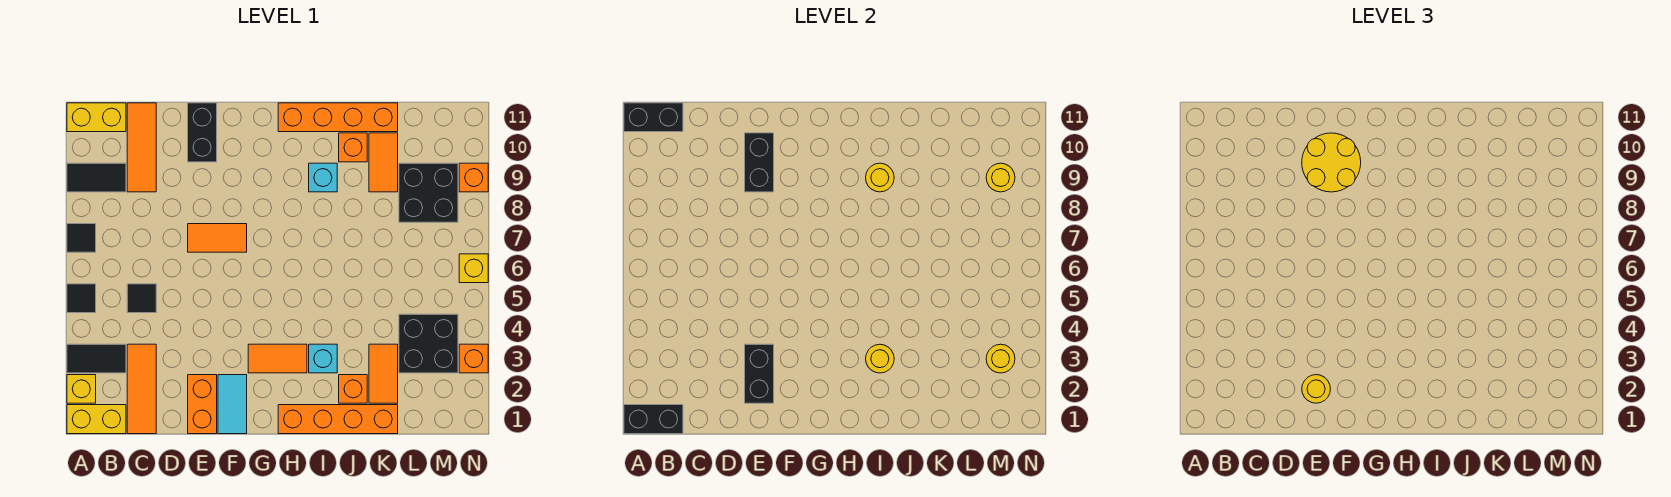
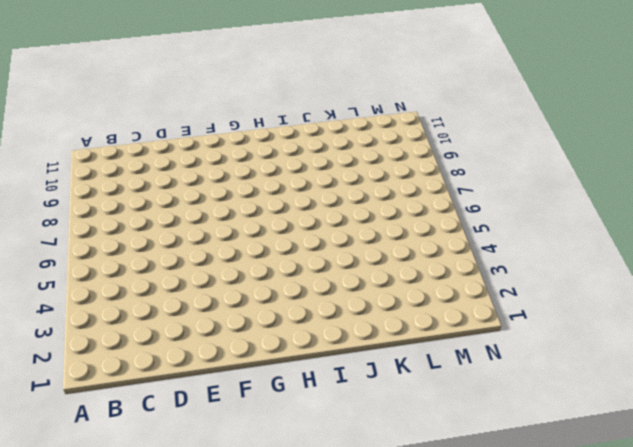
none -> yellow brick A1:B1 level 1
none -> yellow brick A2 level 1
none -> black tile A3:B3 level 1
none -> black tile A5 level 1

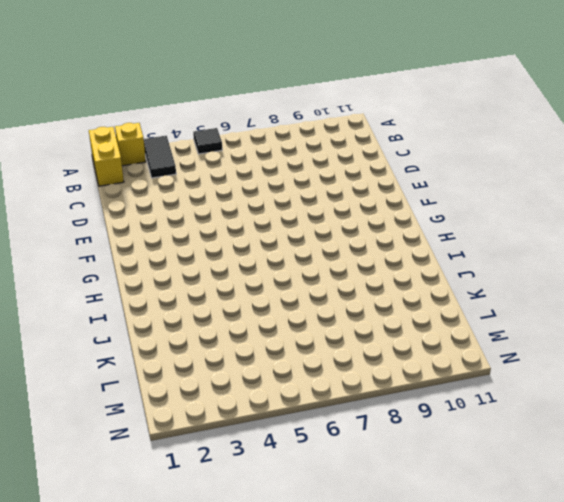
none -> black tile A7 level 1
none -> black tile A9:B9 level 1
none -> yellow brick A11:B11 level 1
none -> orange tile C1:C3 level 1

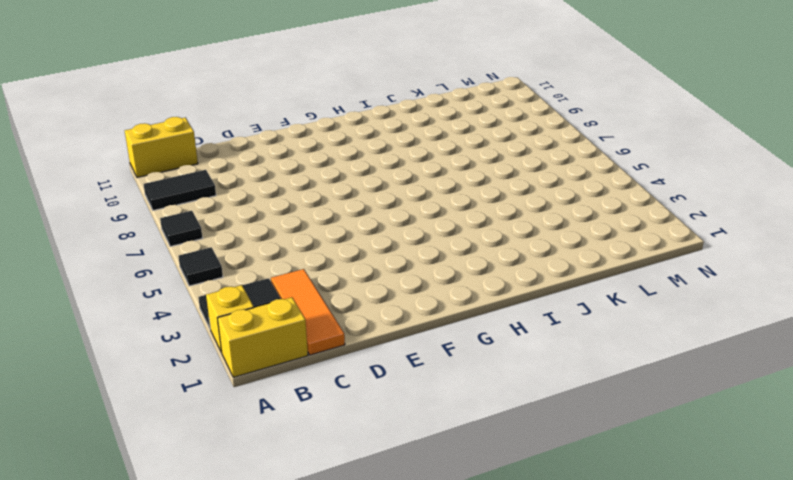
none -> black tile C5 level 1
none -> orange tile C9:C11 level 1
none -> orange brick E1:E2 level 1
none -> orange tile E7:F7 level 1

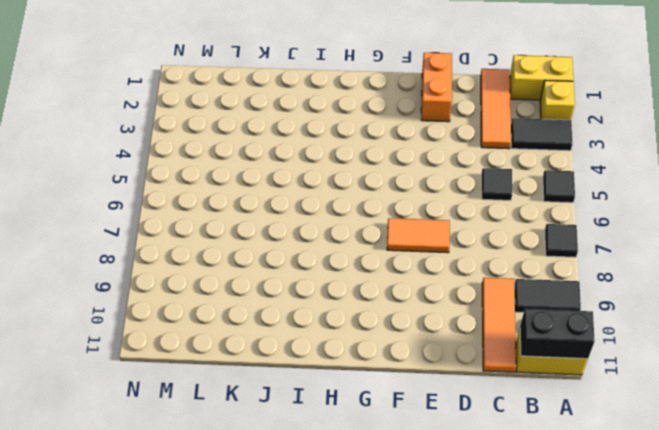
none -> black brick E10:E11 level 1
none -> cyan tile F1:F2 level 1
none -> orange tile G3:H3 level 1
none -> orange brick H1:K1 level 1

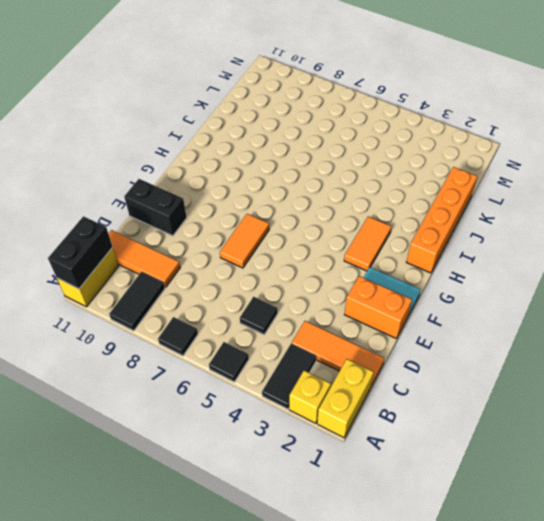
none -> orange brick H11:K11 level 1
none -> cyan brick I3 level 1
none -> cyan brick I9 level 1
none -> orange brick J2 level 1

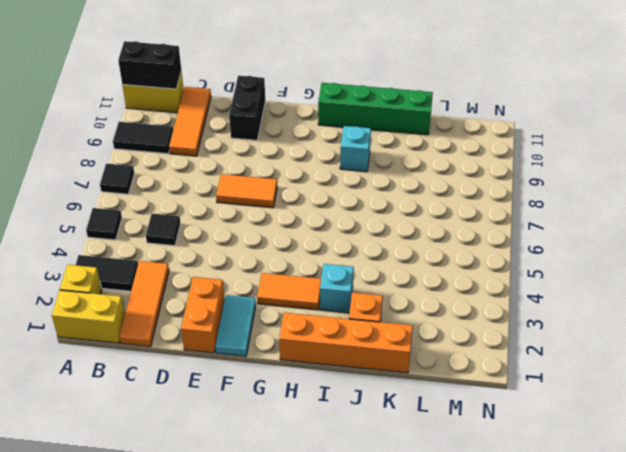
green brick H11:K11 level 1 -> orange brick H11:K11 level 1
none -> orange brick J10 level 1
none -> orange tile K2:K3 level 1
none -> orange tile K9:K10 level 1
none -> black brick L3:M4 level 1

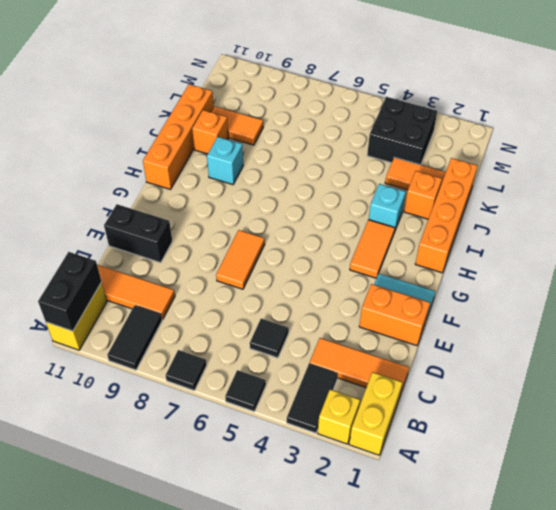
none -> black brick L8:M9 level 1
none -> orange brick N3 level 1
none -> yellow brick N6 level 1
none -> orange brick N9 level 1

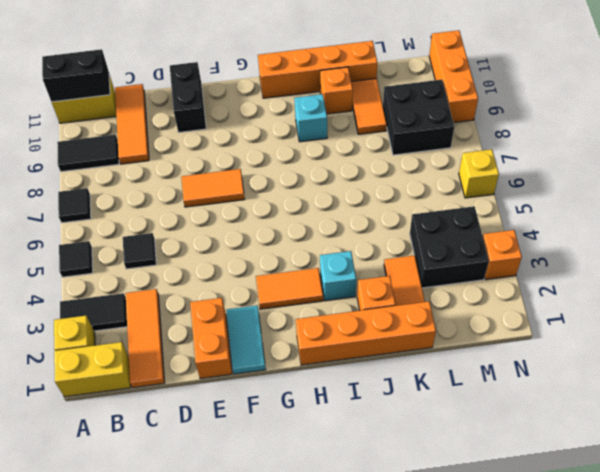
orange brick N9:N11 level 1 -> orange brick N9 level 1
none -> black brick A1:B1 level 2
none -> black brick E2:E3 level 2
none -> black brick E9:E10 level 2
none -> yellow round brick I3 level 2

